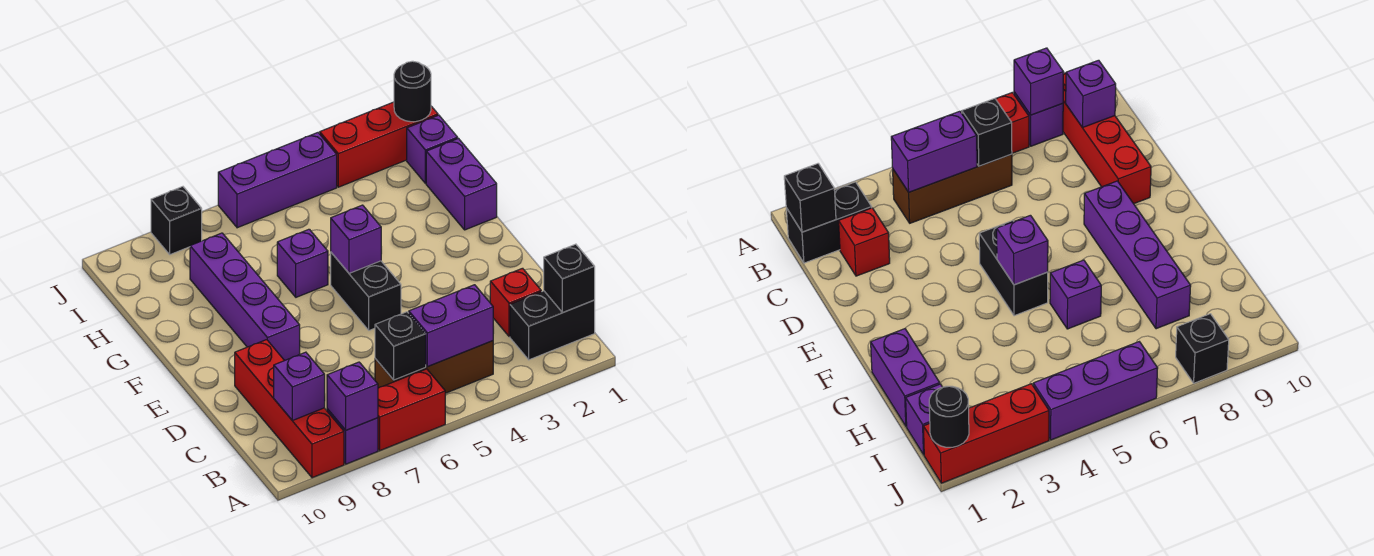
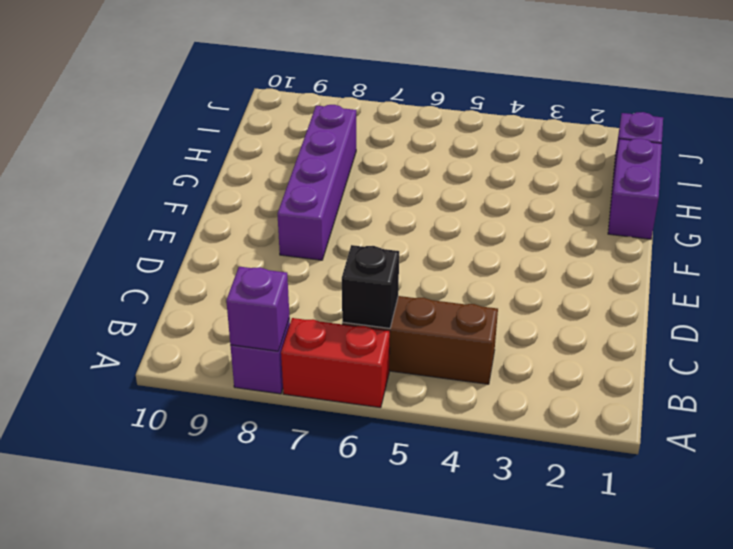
none -> red brick A9:D9 level 1
none -> black brick B1:B2 level 1
none -> red brick C2 level 1

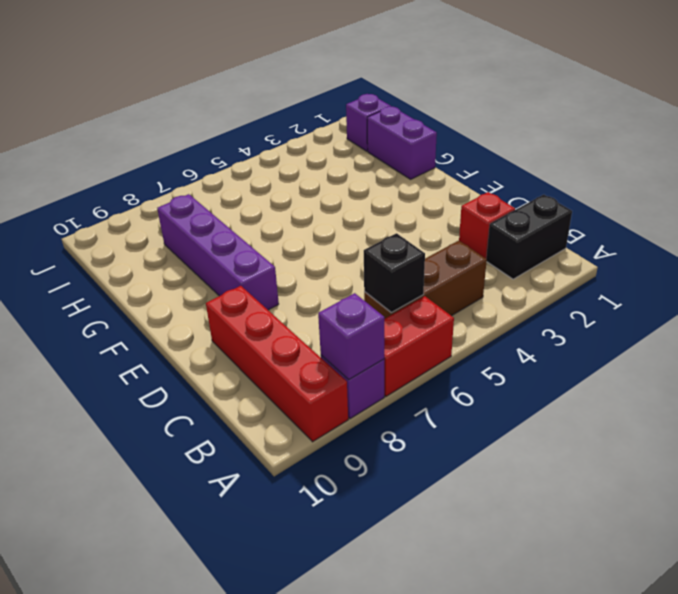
none -> black brick E5:F5 level 1
none -> purple brick G6 level 1
none -> red brick J1:J3 level 1

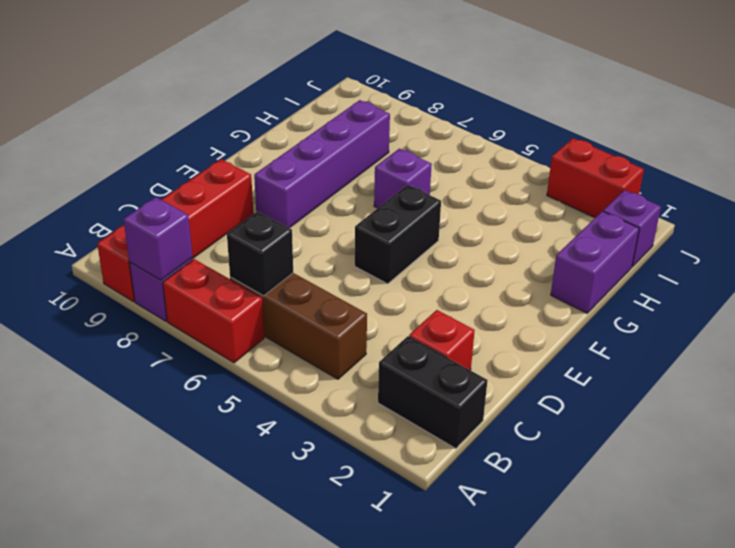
red brick J2:J3 level 1 -> red brick J1:J3 level 1
none -> purple brick J4:J6 level 1
none -> black brick J8 level 1
none -> black brick B1 level 2

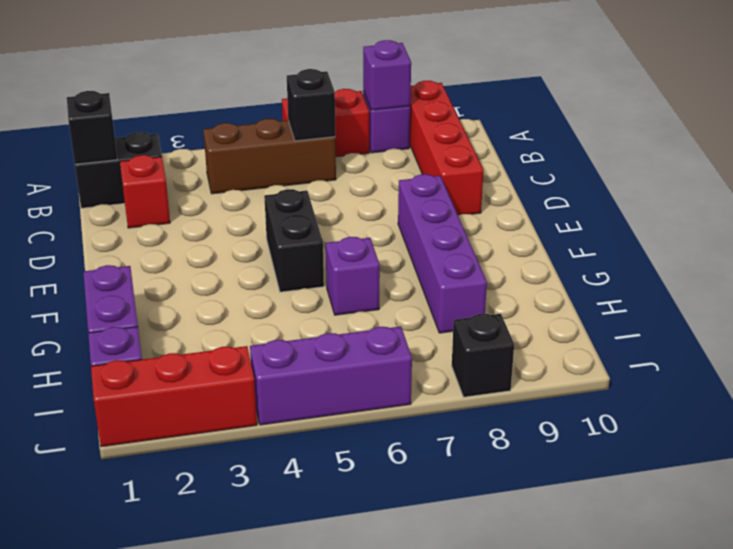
none -> purple brick B4:B5 level 2
none -> purple brick B9 level 2
none -> purple brick F5 level 2

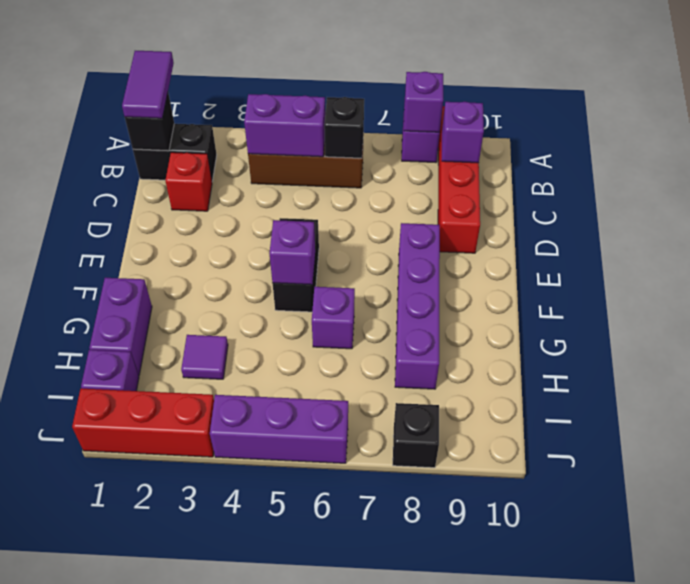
purple tile A1:B1 level 3 -> none
purple tile H3 level 1 -> none
none -> red brick A6:A7 level 1
none -> black round brick J1 level 2

